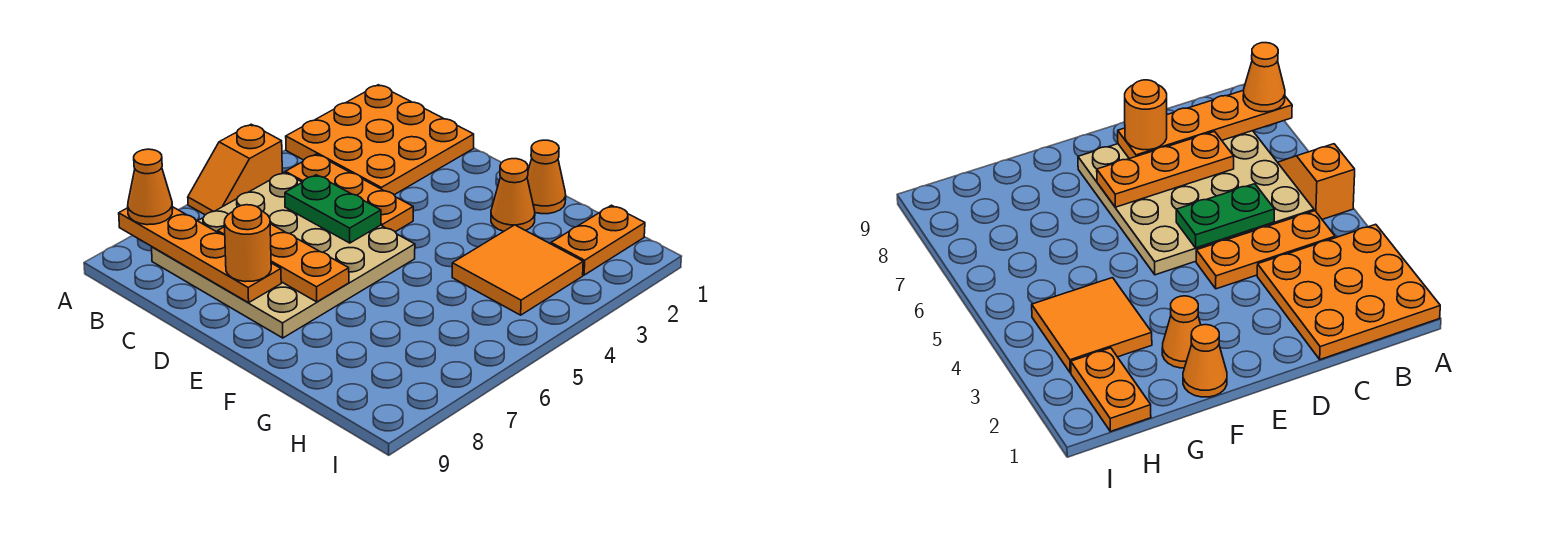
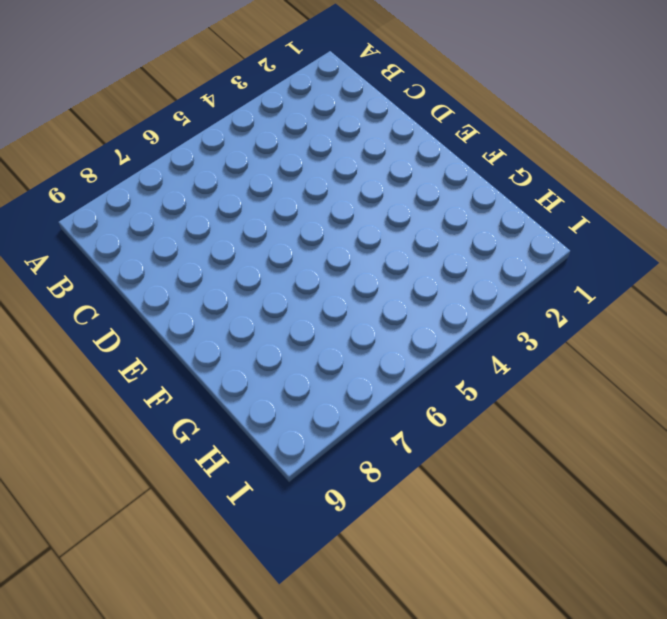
none -> orange plate A1:C3 level 1
none -> orange slope A5:A6 level 1 top 5
none -> orange plate B4:D4 level 1

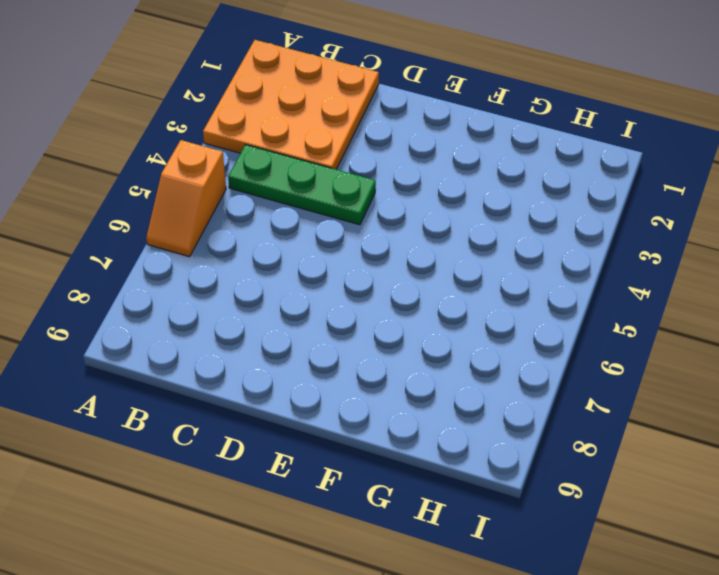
green plate B4:D4 level 1 -> orange plate B4:D4 level 1
none -> tan plate B5:E8 level 1
none -> orange cone F1 level 1
none -> orange cone F2 level 1

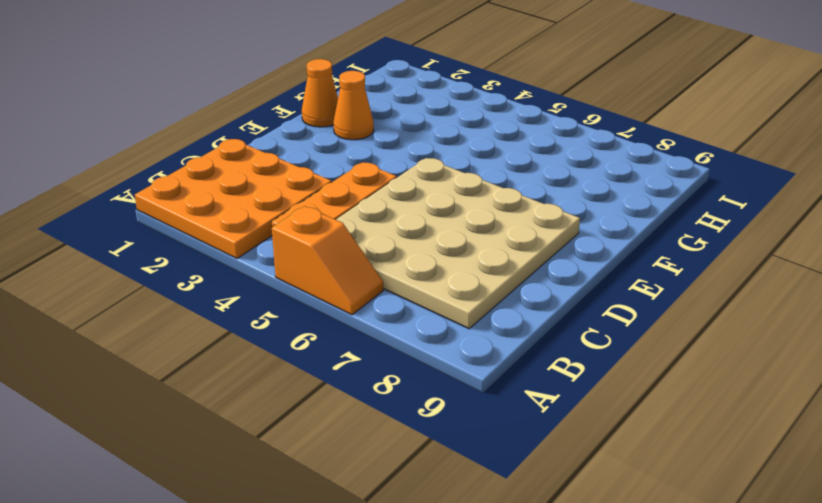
none -> orange tile G3:H4 level 1
none -> orange plate H1:H2 level 1
none -> orange plate A8:D8 level 2

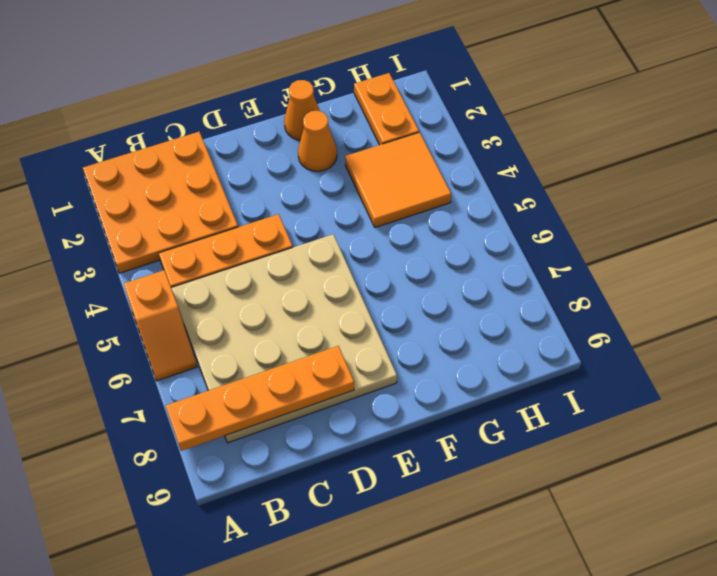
none -> green plate C5:D5 level 2
none -> orange plate C7:E7 level 2
none -> orange cone A8 level 3

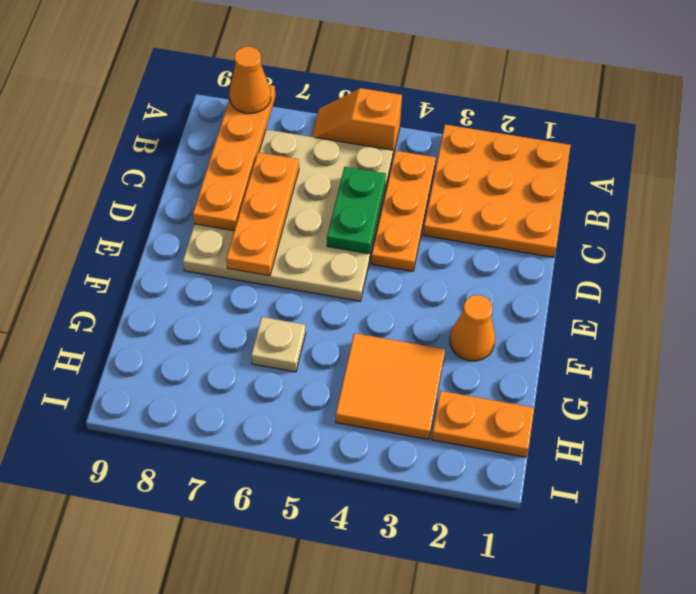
tan plate G6 level 1 -> none
none -> orange cone F1 level 1
none -> orange round brick D8 level 3

